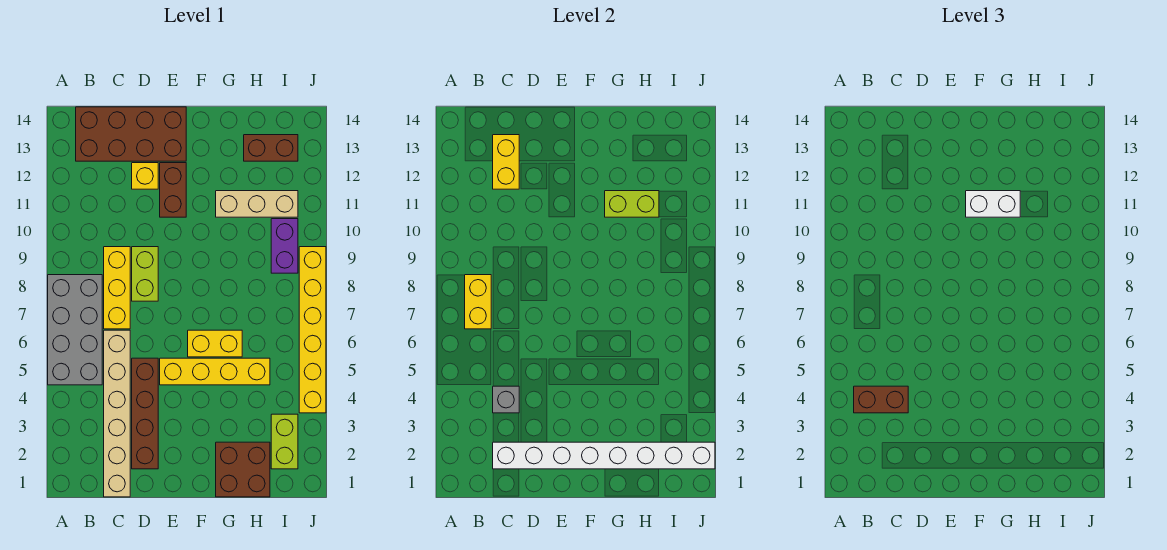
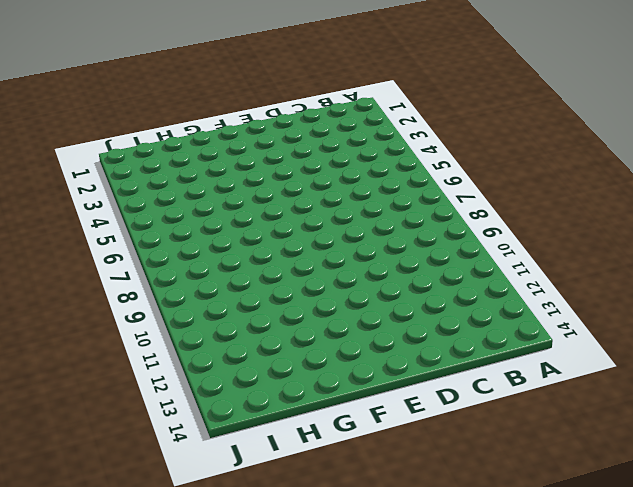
none -> grey brick A5:B8 level 1
none -> brown brick B13:E14 level 1
none -> tan brick C1:C6 level 1

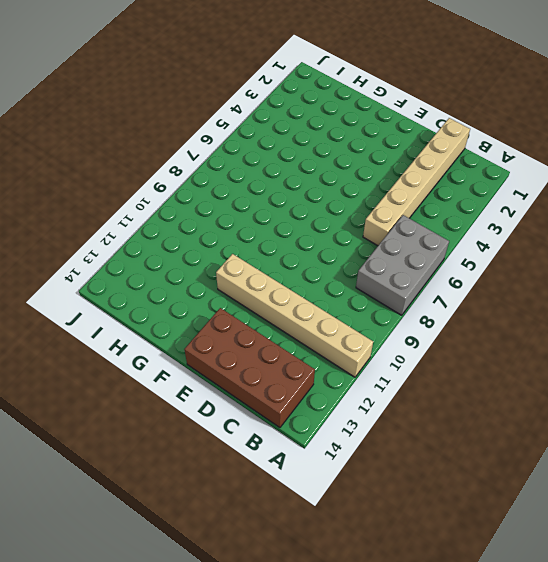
grey brick A6:B8 level 1 -> grey brick A5:B8 level 1
tan brick A11:F11 level 1 -> brown brick E11:E12 level 1
none -> yellow brick C7:C9 level 1
none -> brown brick D2:D5 level 1
none -> lime brick D8:D9 level 1

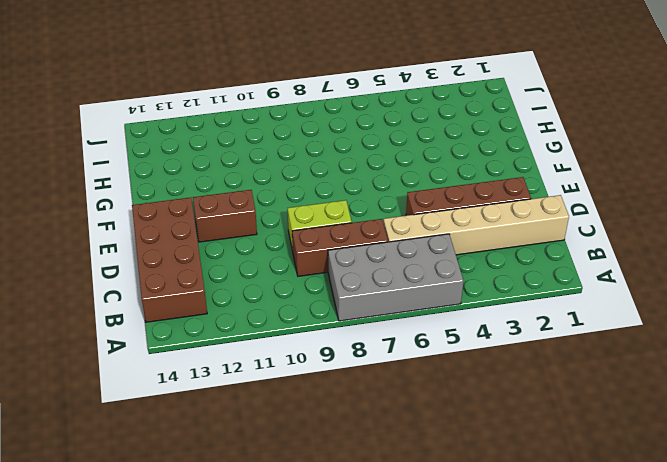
brown brick C7:C9 level 1 -> yellow brick C7:C9 level 1
none -> yellow brick D12 level 1
none -> yellow brick E5:H5 level 1
none -> yellow brick F6:G6 level 1

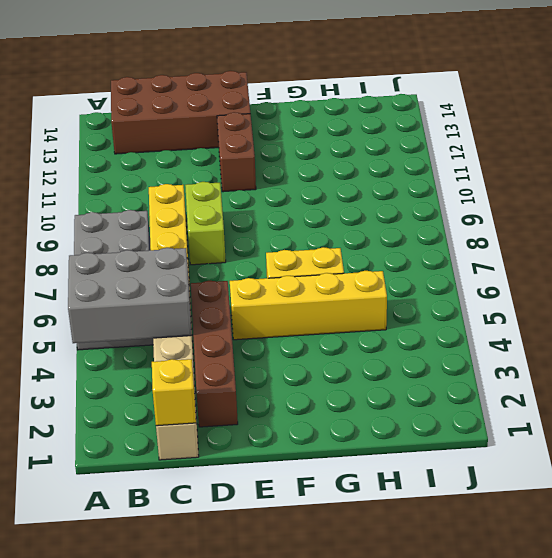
grey brick A4:C5 level 2 -> grey brick C4 level 2
yellow brick C1 level 2 -> yellow brick D12 level 1
none -> brown brick G1:H2 level 1
none -> tan brick G11:I11 level 1
none -> brown brick H13:I13 level 1

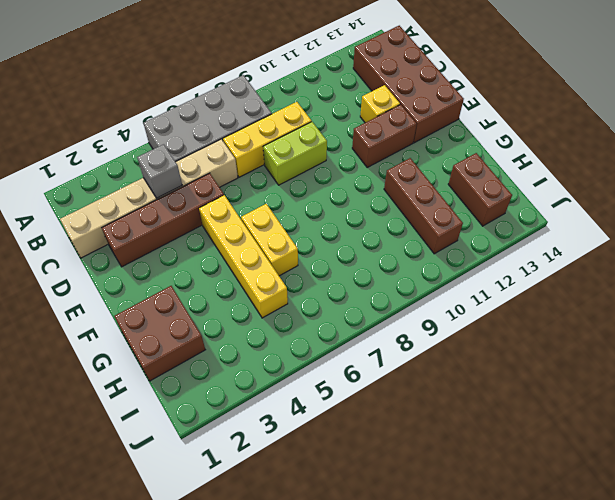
brown brick G11:I11 level 1 -> tan brick G11:I11 level 1
none -> lime brick I2:I3 level 1
none -> purple brick I9:I10 level 1
none -> yellow brick J4:J9 level 1

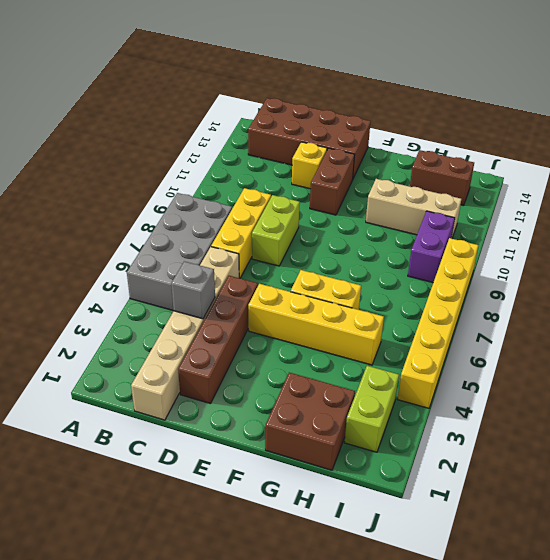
none -> yellow brick B7:B8 level 2
none -> white brick C2:J2 level 2
none -> yellow brick C12:C13 level 2

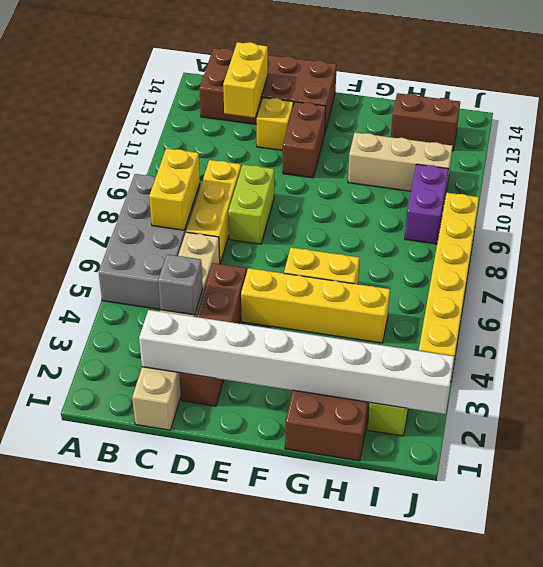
none -> lime brick G11:H11 level 2
none -> brown brick B4:C4 level 3
none -> white brick F11:G11 level 3

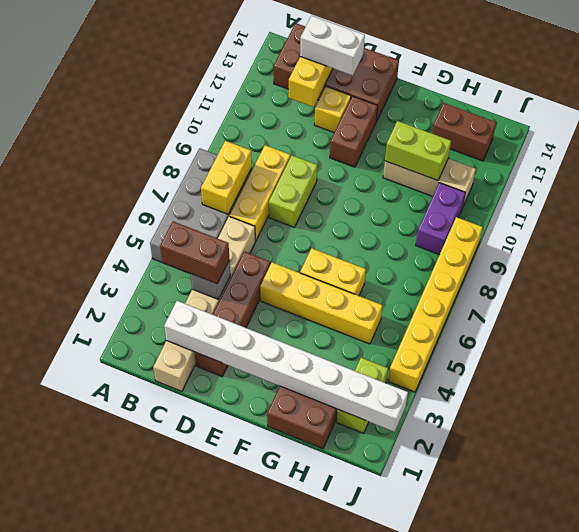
white brick C13:D13 level 3 -> white brick F11:G11 level 3

